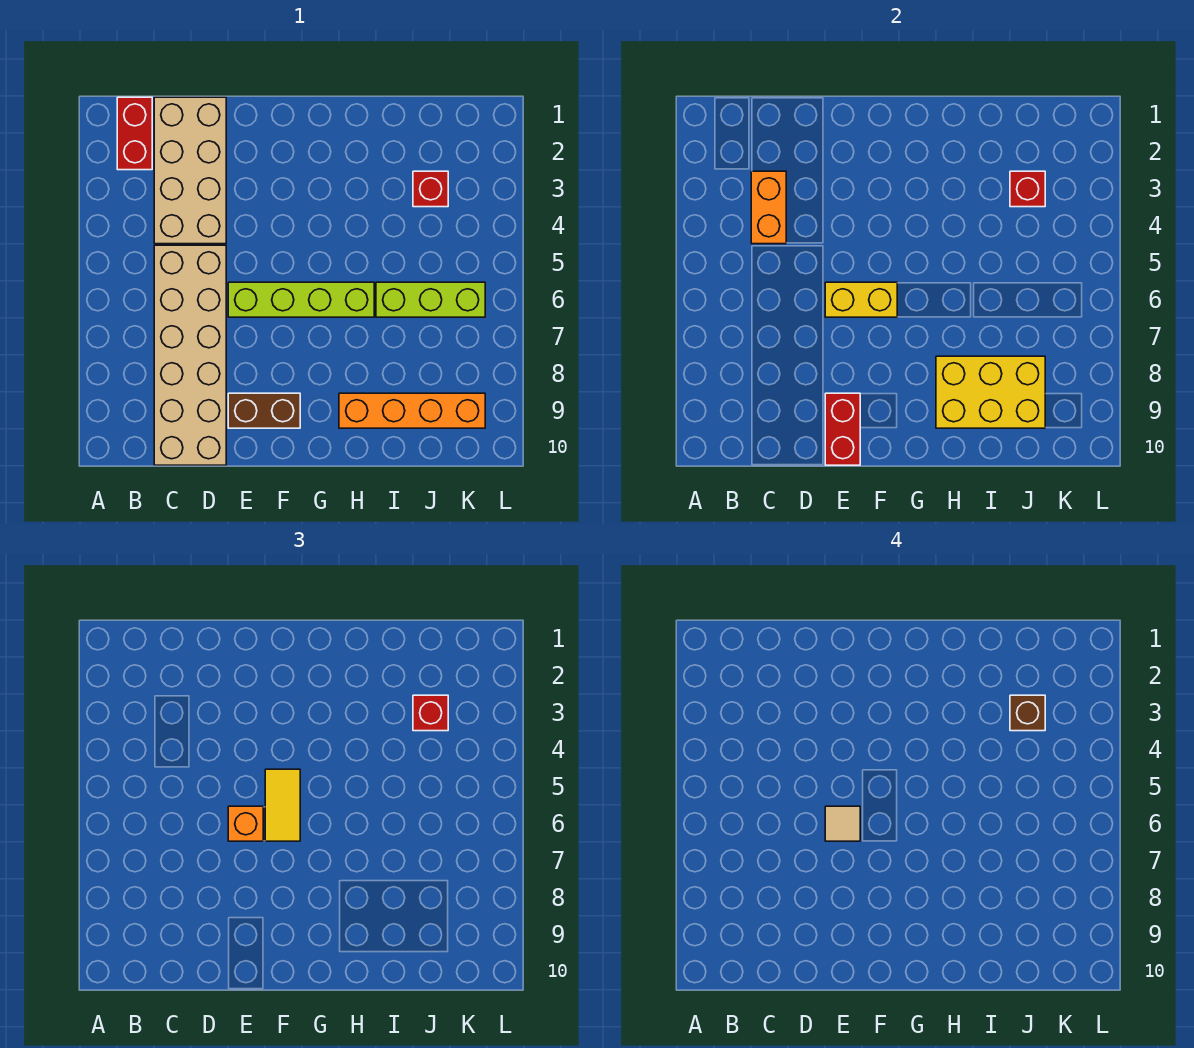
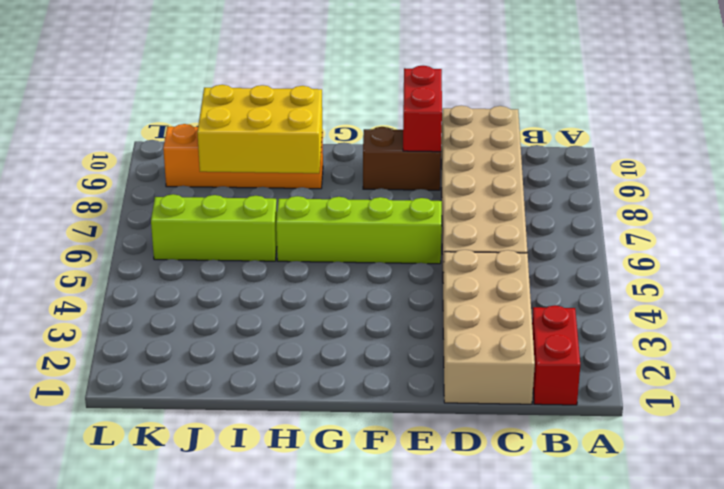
none -> red brick J3 level 1
none -> orange brick C3:C4 level 2
none -> yellow brick E6:F6 level 2

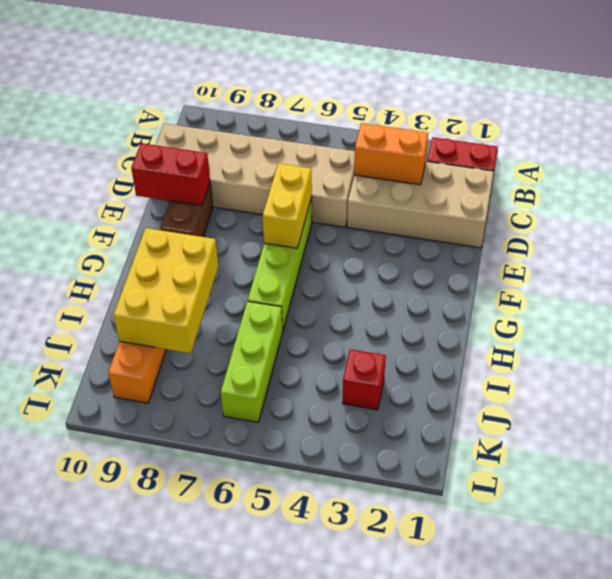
none -> red brick J3 level 2
none -> orange brick E6 level 3
none -> yellow tile F5:F6 level 3

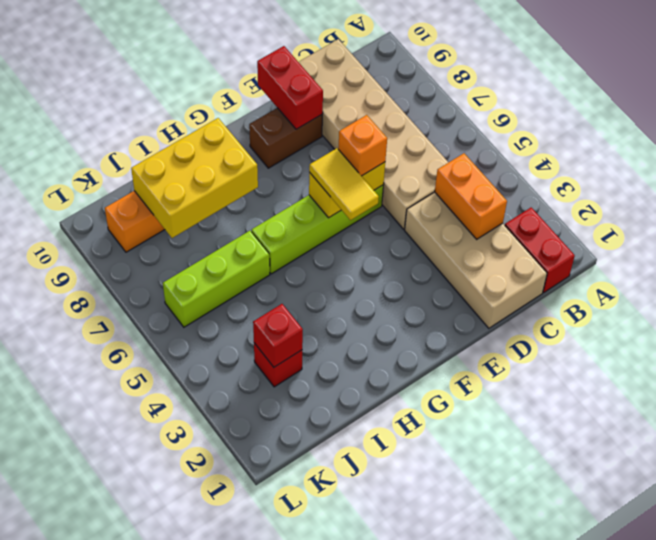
none -> red brick J3 level 3
none -> tan tile E6 level 4
none -> brown brick J3 level 4

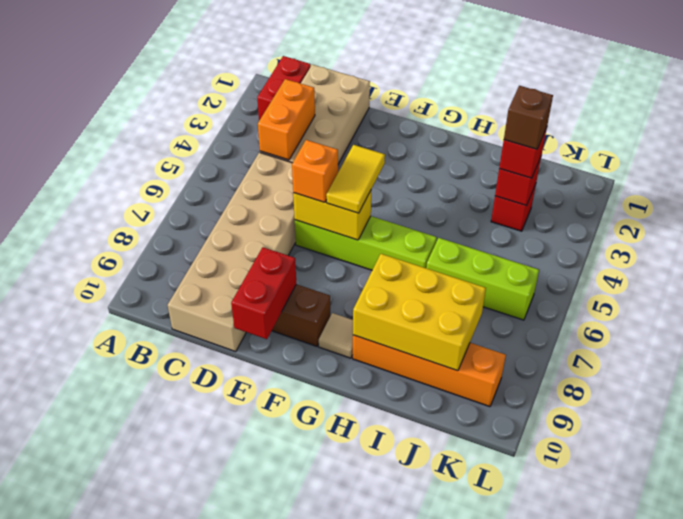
tan tile G9 level 1 -> tan tile E6 level 4

